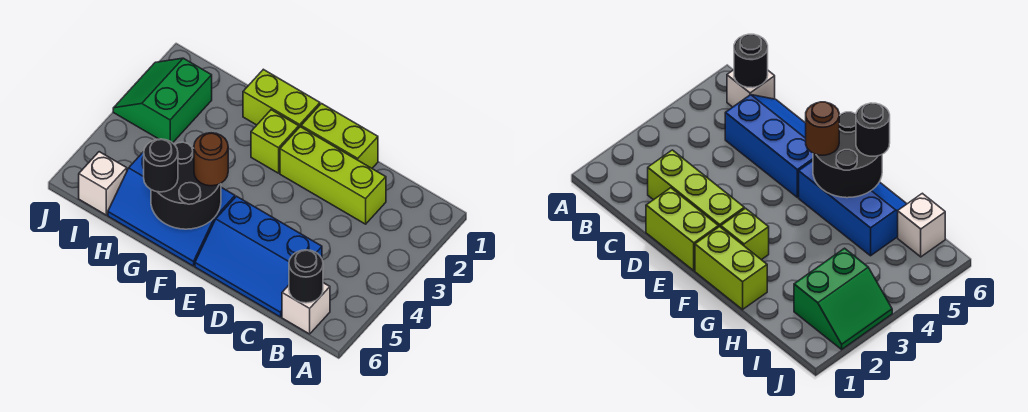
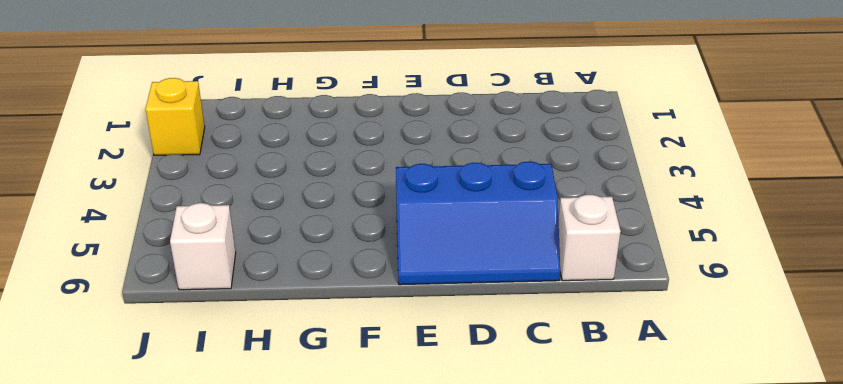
yellow brick J2 level 1 -> green slope I2:J3 level 1 top I
none -> lime brick C2:E2 level 1
none -> lime brick D1:E1 level 1
none -> lime brick F1:G1 level 1

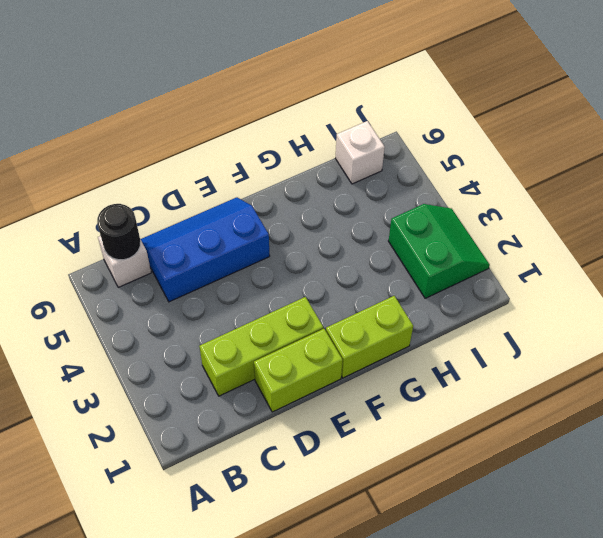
none -> lime brick F2 level 1
none -> blue slope F5:H6 level 1 top 5
none -> black round brick F5:G6 level 2

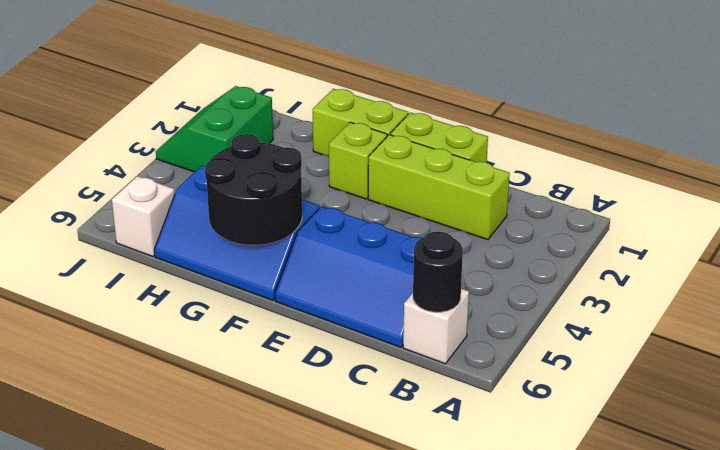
none -> brown round brick F5 level 3
none -> black round brick G6 level 3

